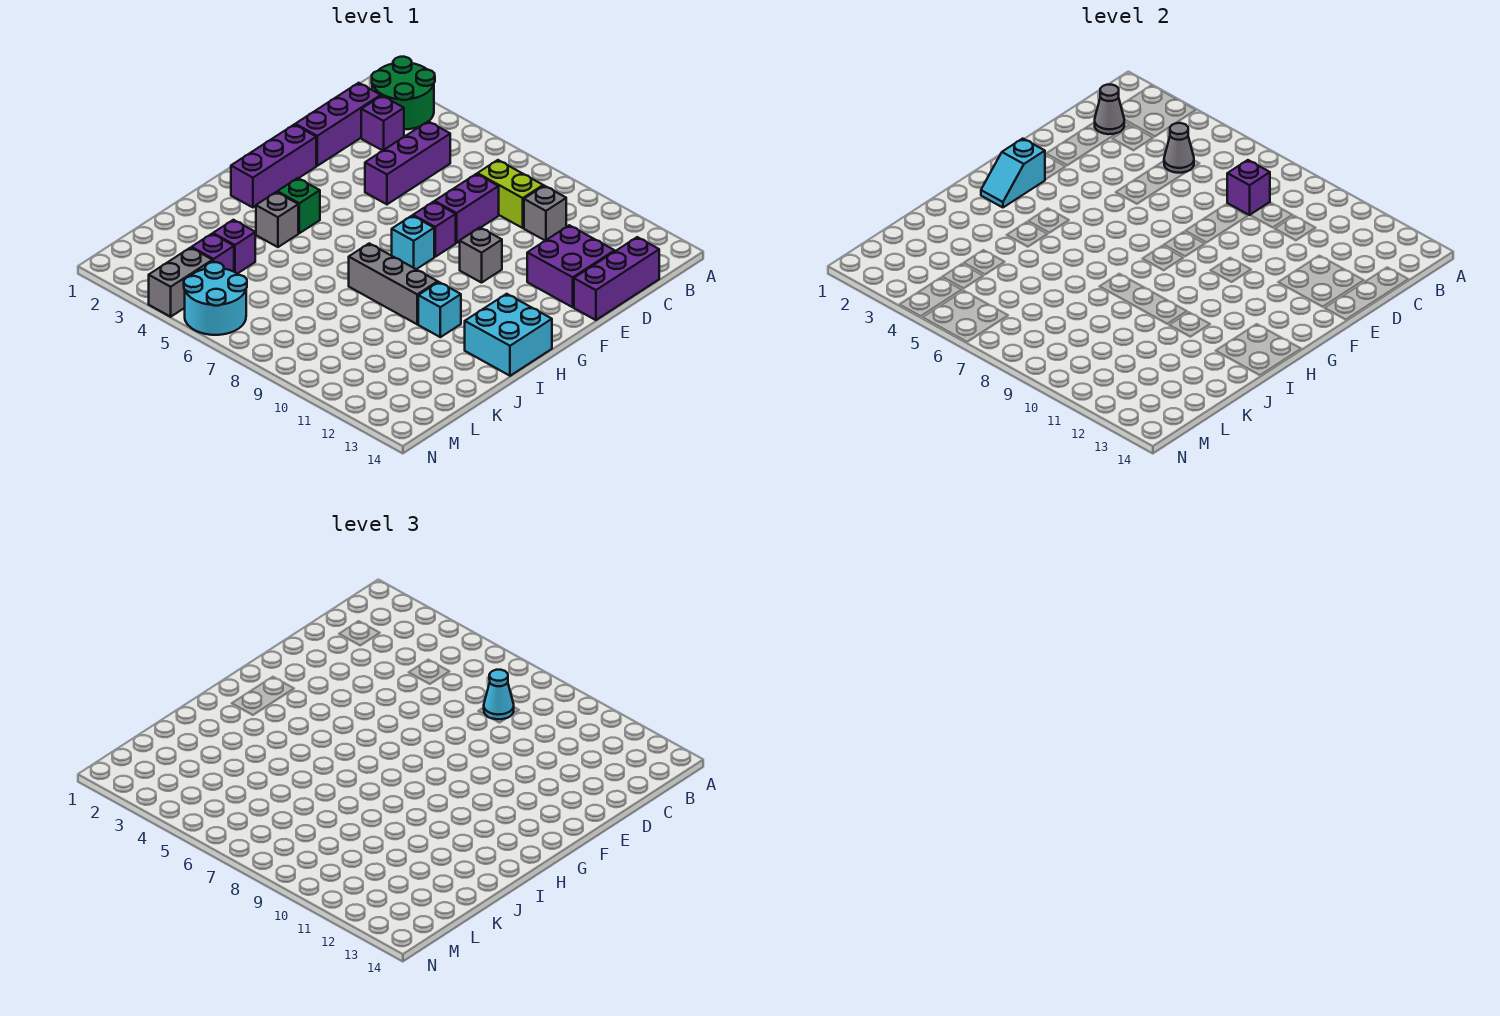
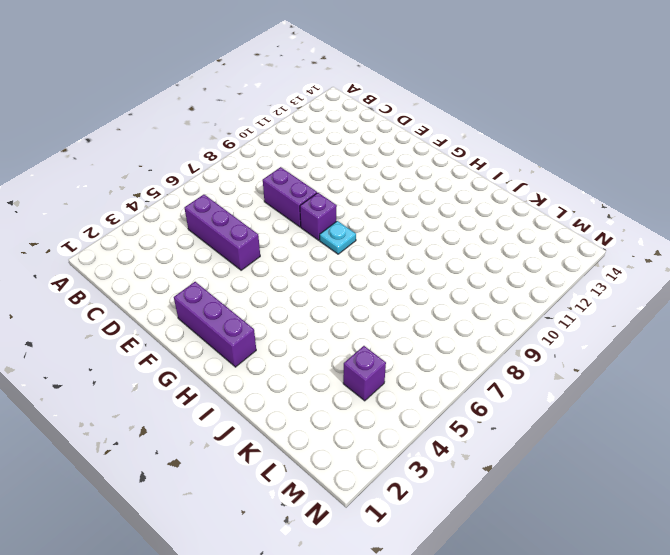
cyan plate G8 level 1 -> cyan brick G8 level 1
none -> green round brick A2:B3 level 1
none -> purple brick C2:E2 level 1
none -> purple brick C3 level 1

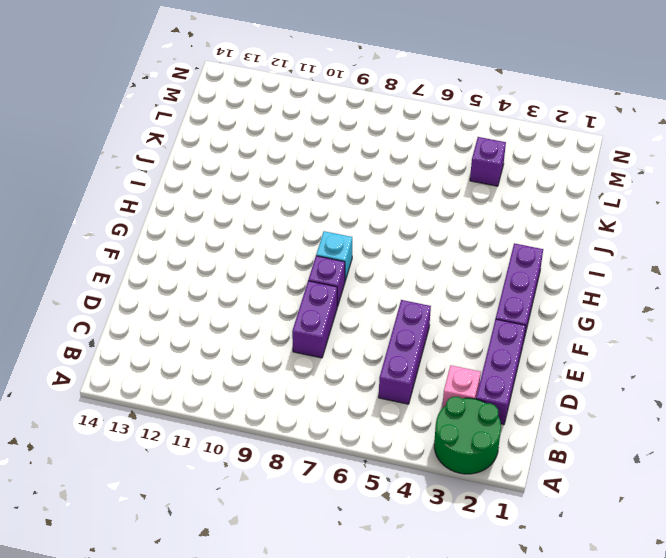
pink brick C3 level 1 -> purple brick C3 level 1
none -> lime brick C8:C9 level 1
none -> grey brick C10 level 1
none -> purple brick C14:E14 level 1

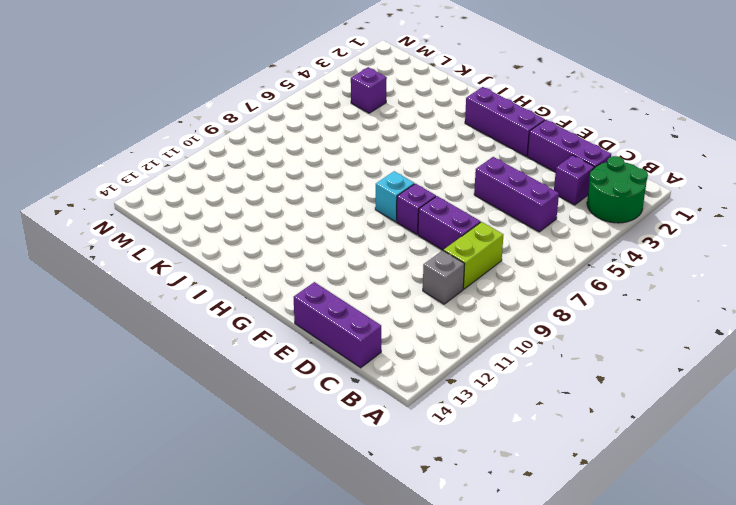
none -> purple brick D12:E13 level 1
none -> grey brick F10 level 1
none -> green brick H4 level 1

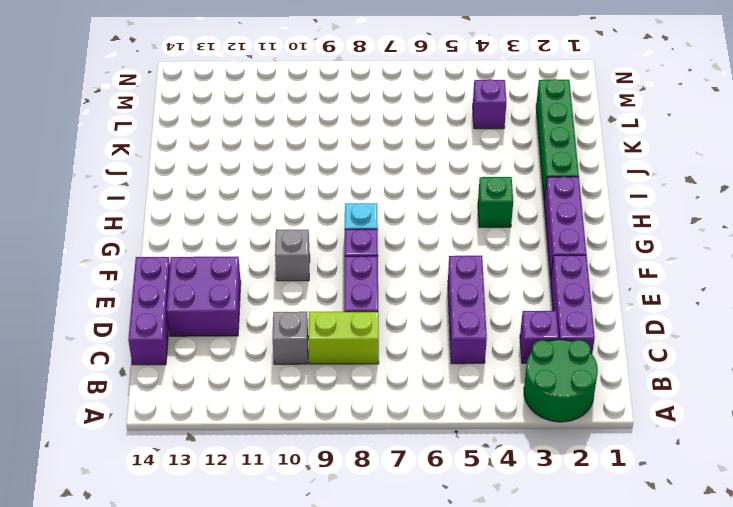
green brick I2:L2 level 1 -> none
none -> cyan brick H13:I14 level 1
none -> grey brick I4 level 1
none -> grey brick I8:I10 level 1

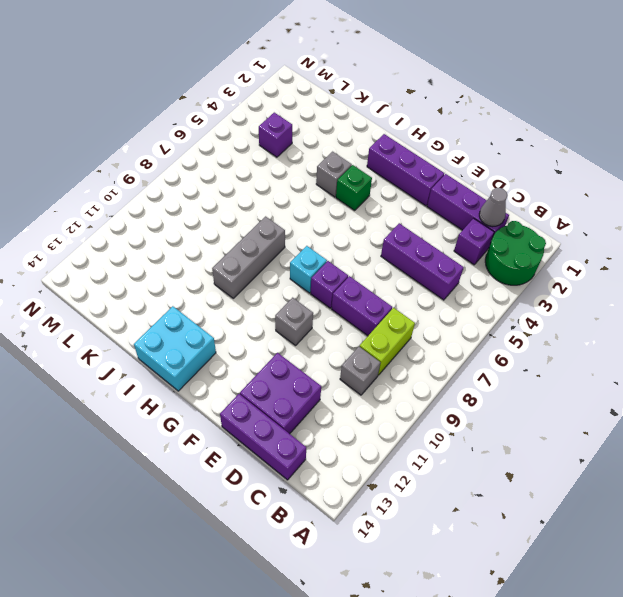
none -> cyan brick I11 level 1
none -> purple brick K4 level 1
none -> grey brick M4:N4 level 1

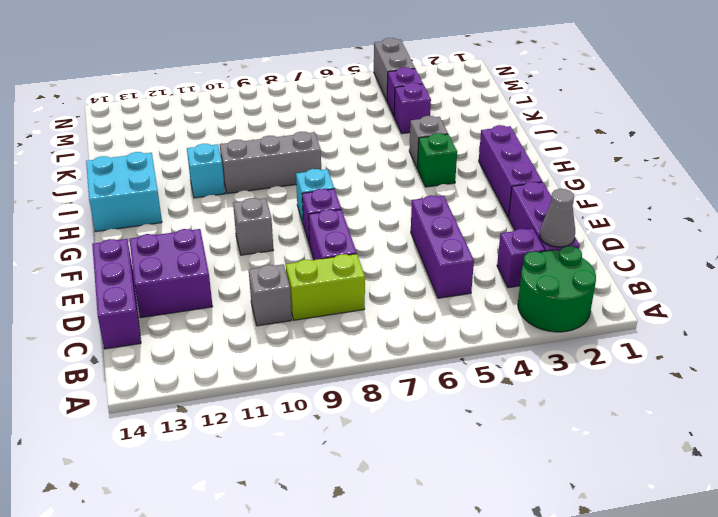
none -> cyan round brick M5:N6 level 1
none -> grey cone C5 level 2
none -> purple brick C8 level 2

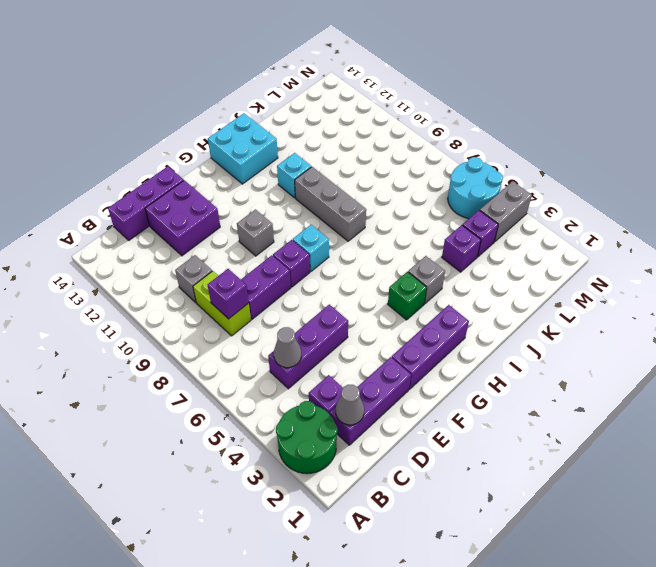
none -> cyan slope G2:H2 level 2 top G
none -> cyan cone C8 level 3

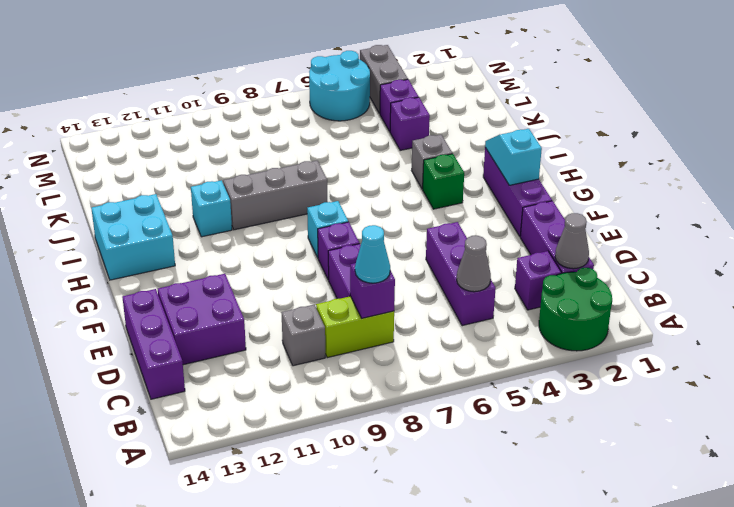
none -> grey brick F10 level 1

